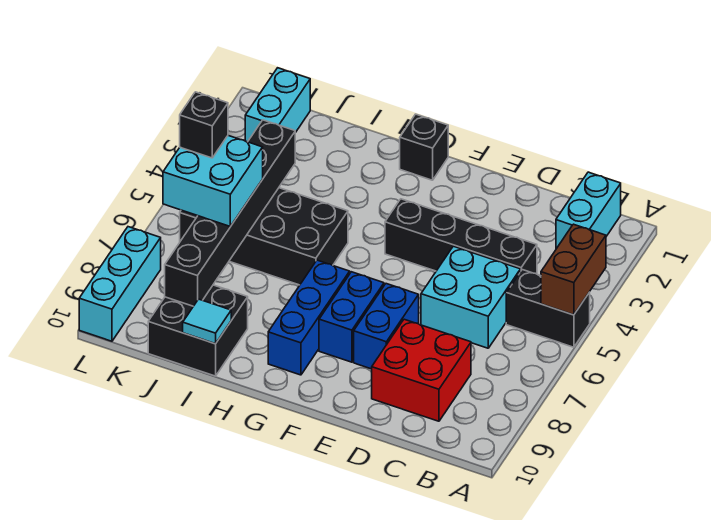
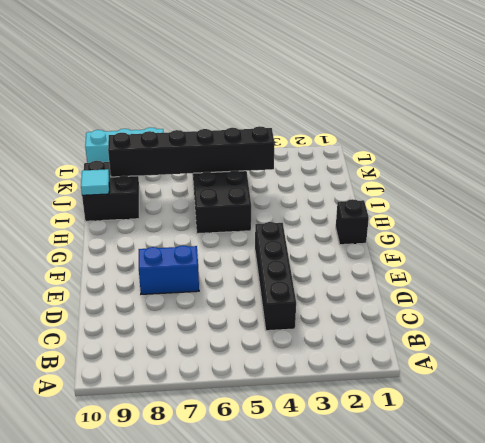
none -> black brick A5:B5 level 1
none -> cyan brick B1:B2 level 1
none -> cyan brick C5:D6 level 1

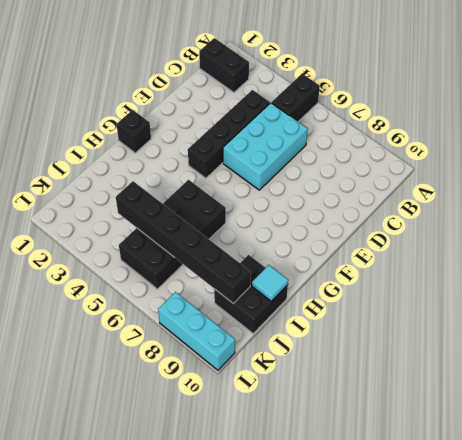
black brick B1:B2 level 1 -> cyan brick B1:B2 level 1
cyan brick C5:E6 level 1 -> cyan brick C5:D6 level 1
none -> red brick C8:D9 level 1
none -> blue brick E7:E8 level 1
none -> blue brick F7:F8 level 1

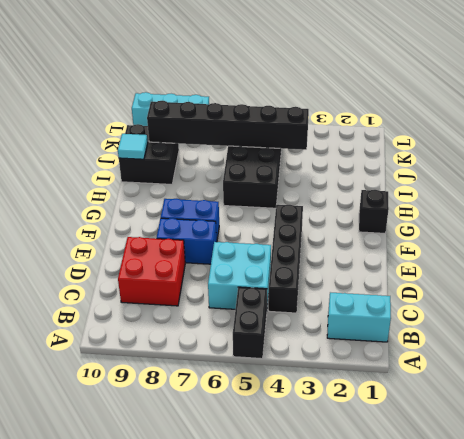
none -> blue brick G7:G9 level 1
none -> cyan brick K1:K2 level 1
none -> brown brick A4:A5 level 2

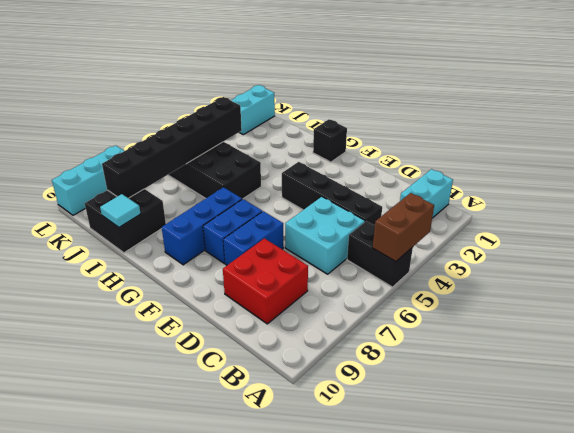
none -> cyan brick J6:K7 level 3
none -> black brick K6 level 4

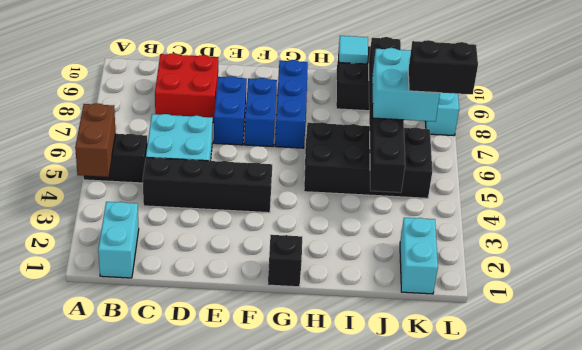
black brick K6:L6 level 4 -> black brick K6 level 4

